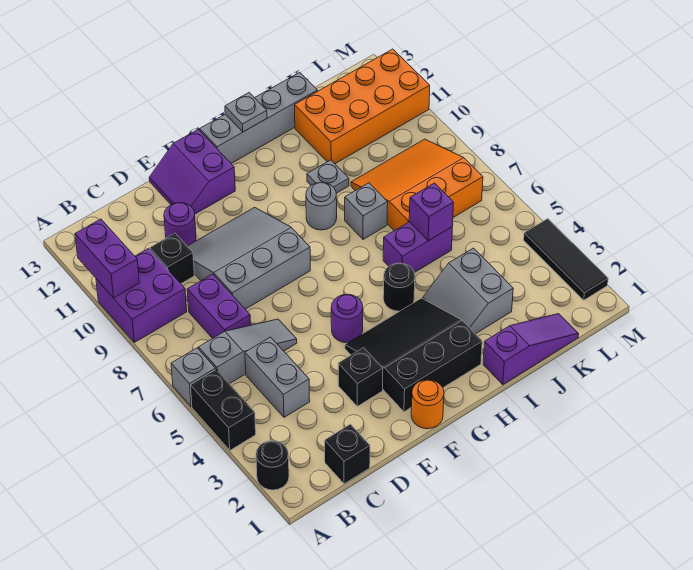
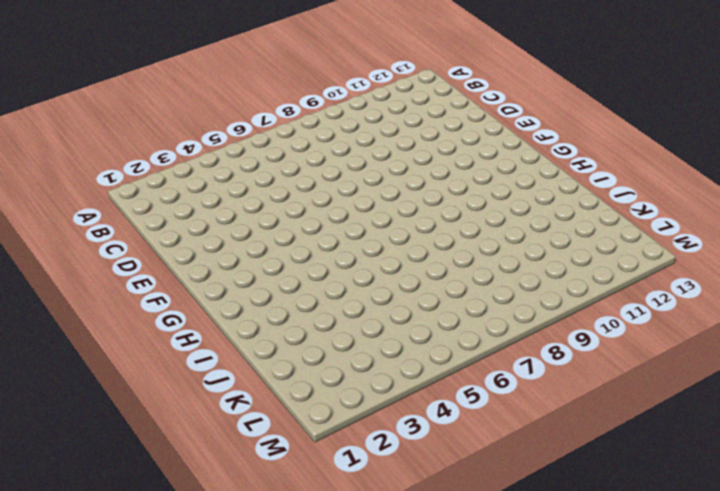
none -> black round brick A2 level 1
none -> black brick A4:A5 level 1
none -> grey brick A6 level 1
none -> purple brick A9:B10 level 1

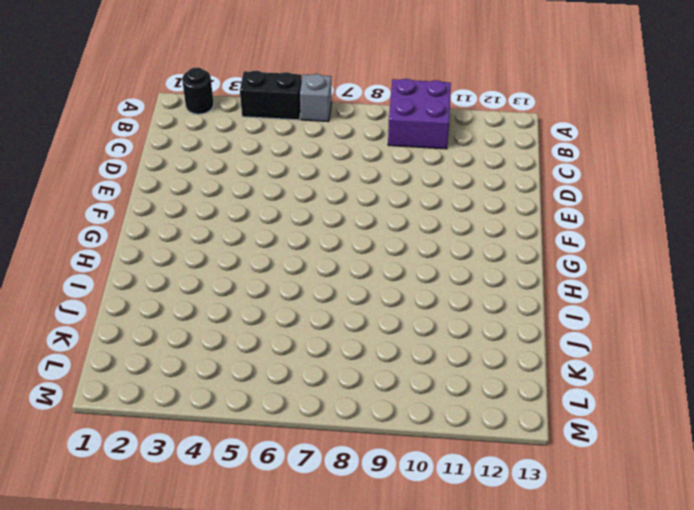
none -> grey slope B6:D6 level 1 top B
none -> black brick C1 level 1
none -> grey brick C4:C5 level 1
none -> purple brick C7:C8 level 1

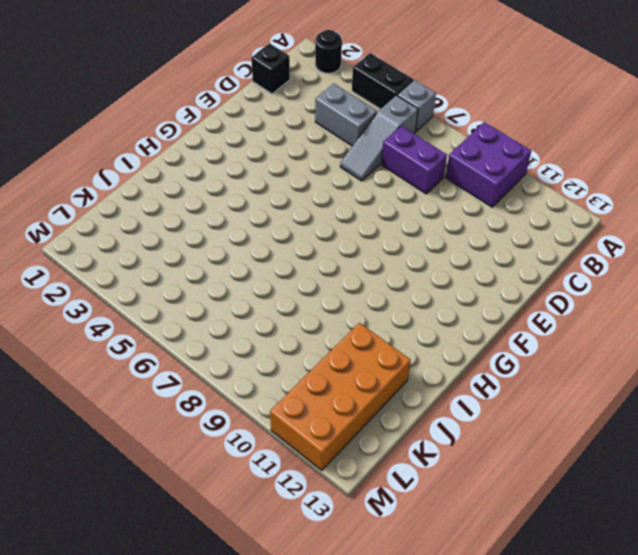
none -> black brick C10 level 1
none -> grey slope D8:F10 level 1 top 8
none -> purple round brick D11 level 1
none -> black brick E3 level 1

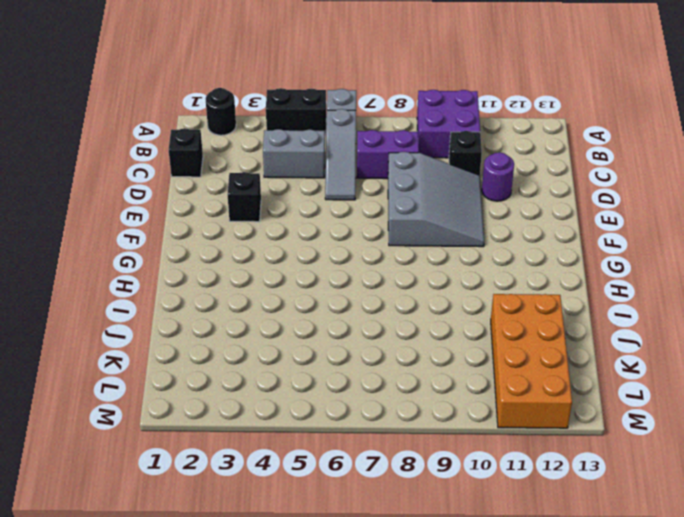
none -> purple slope E12:F13 level 1 top F
none -> orange round brick F1 level 1
none -> black slope F2:H4 level 1 top 2
none -> purple round brick F5 level 1

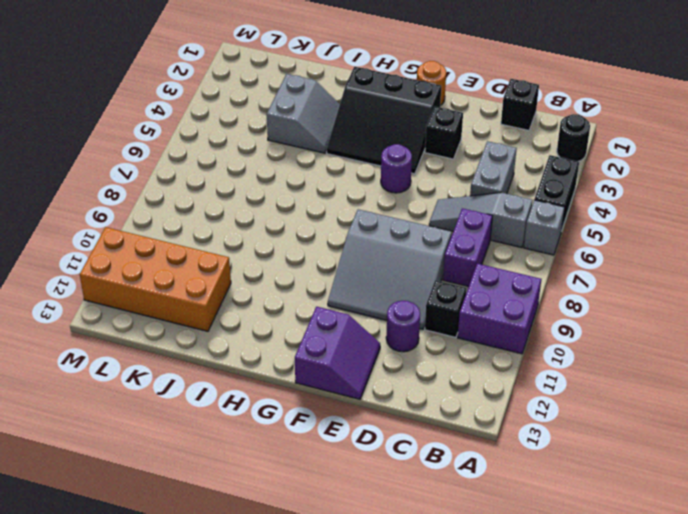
none -> grey brick G13:J13 level 1
none -> black round brick H5 level 1
none -> grey round brick H9 level 1
none -> purple slope I1:K1 level 1 top I

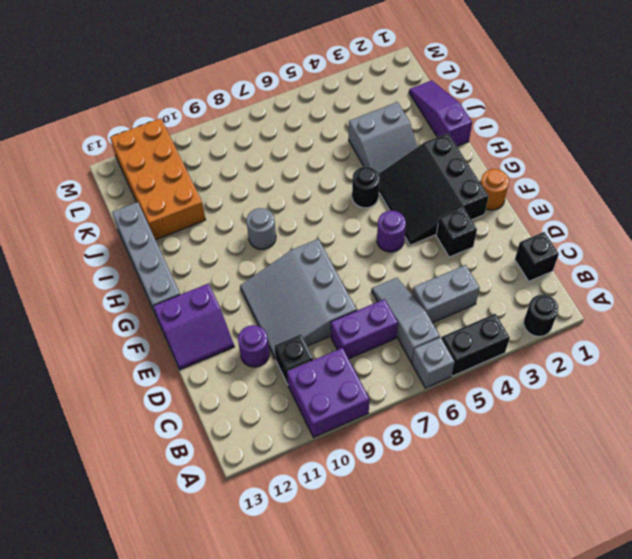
none -> purple brick I6:J6 level 1
none -> grey brick I8 level 1
none -> grey plate I10 level 1
none -> orange slope J7:L9 level 1 top 7

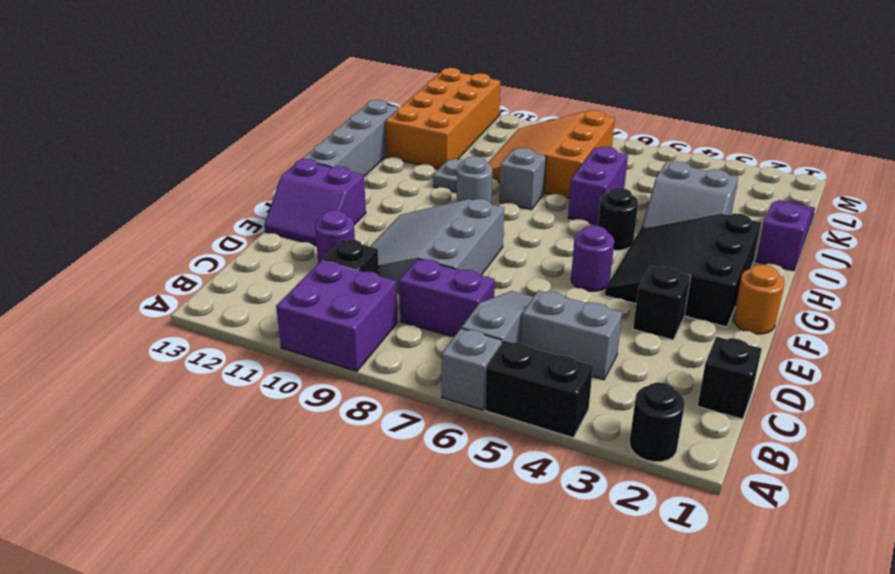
none -> black tile M2:M4 level 1
none -> purple brick A10:A11 level 2
none -> grey plate H13 level 2
none -> purple brick J6 level 2

